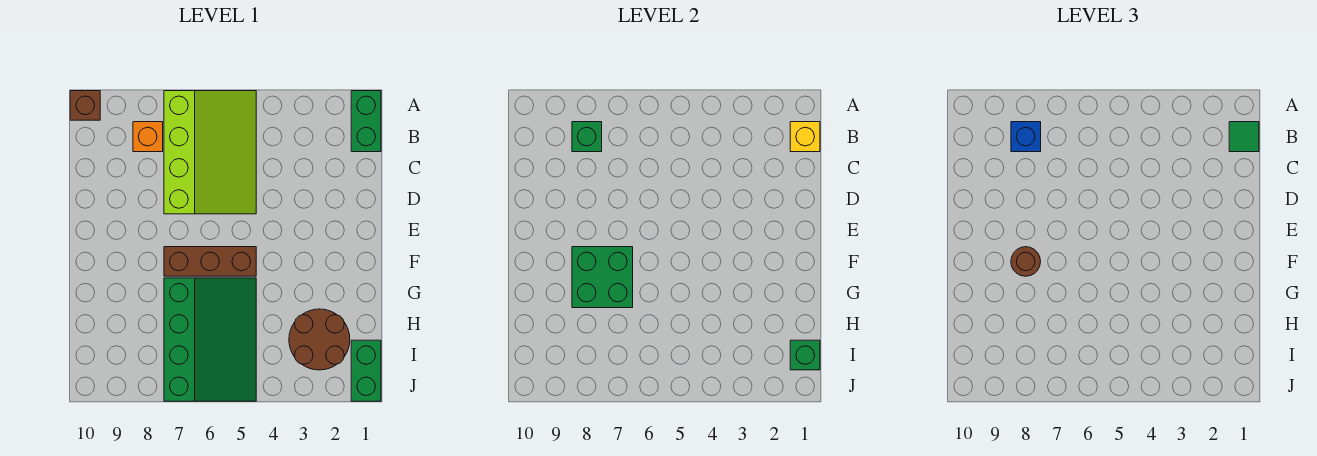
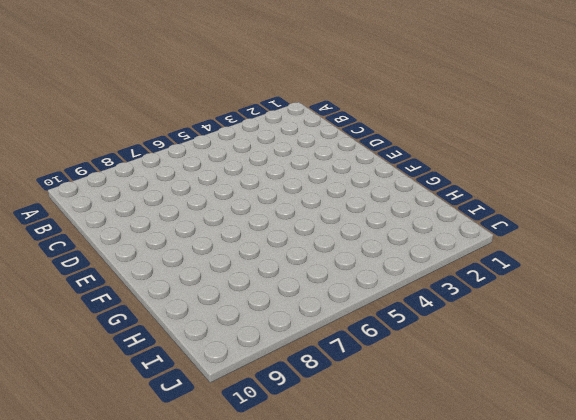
none -> green brick A1:B1 level 1
none -> lime slope A5:D7 level 1 top 7
none -> brown brick A10 level 1

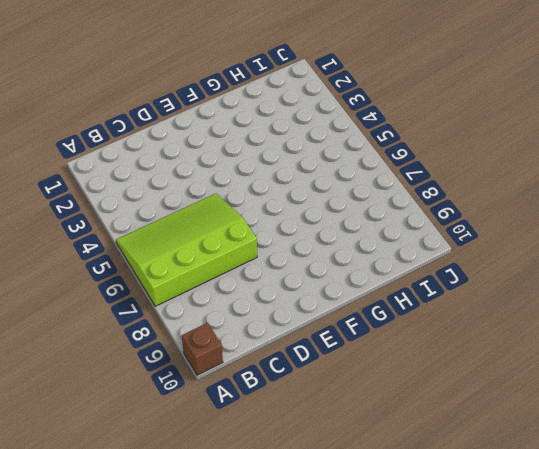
none -> green brick A1:B1 level 1
none -> orange brick B8 level 1
none -> brown brick F5:F7 level 1

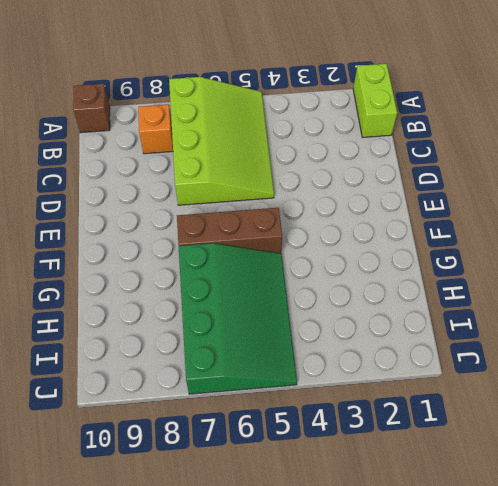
lime brick A1:B1 level 1 -> green brick A1:B1 level 1
none -> brown round brick H2:I3 level 1
none -> green brick I1:J1 level 1
none -> yellow brick B1 level 2

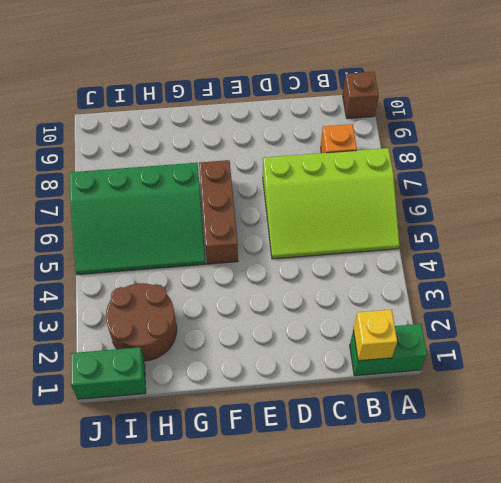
none -> green brick B8 level 2
none -> green brick F7:G8 level 2
none -> green brick I1 level 2

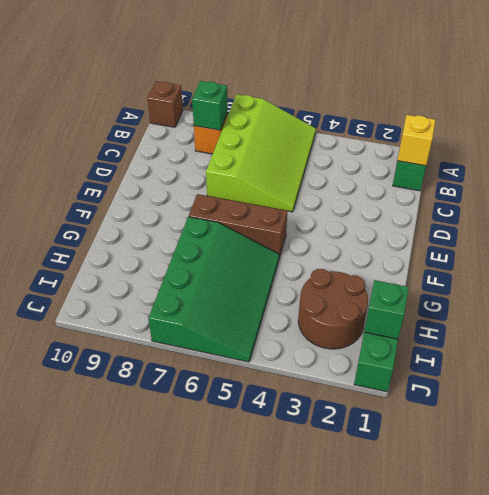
none -> green brick F7:G8 level 2
none -> green tile B1 level 3
none -> blue brick B8 level 3

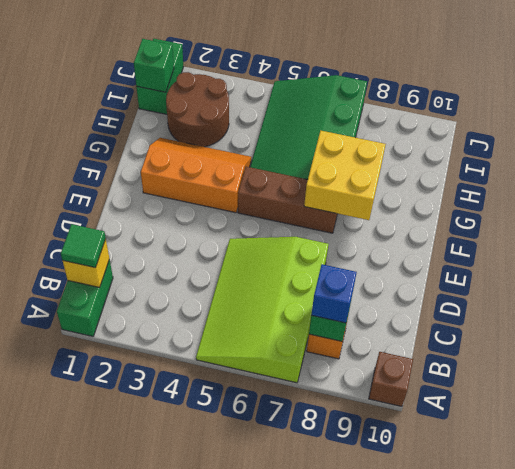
orange slope F2:G4 level 1 top F -> none
yellow brick F7:G8 level 2 -> green brick F7:G8 level 2
none -> brown round brick F8 level 3

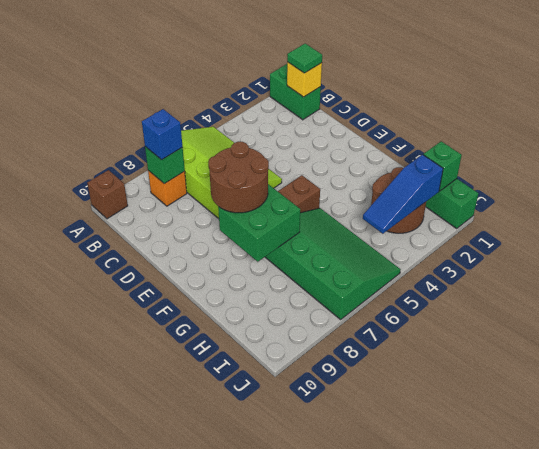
brown round brick E7:F8 level 3 -> brown round brick F8 level 3
blue slope I2:I4 level 2 top 2 -> none

